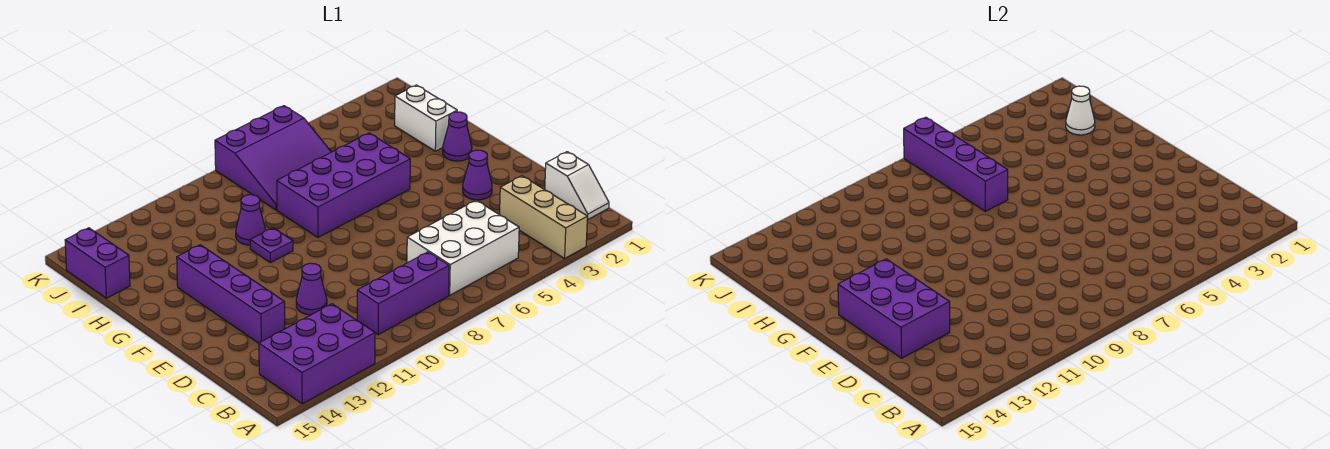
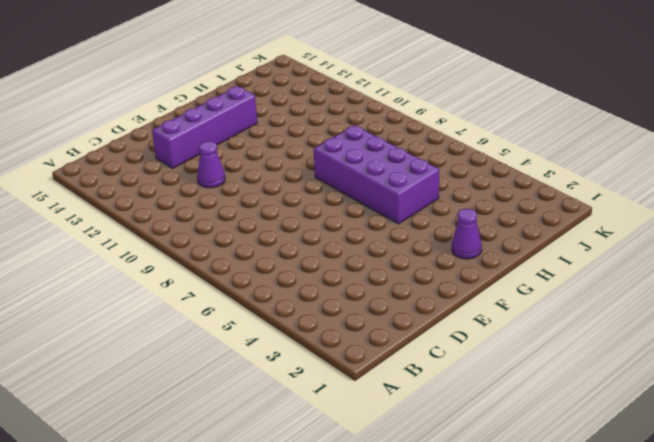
none -> tan brick A3:C3 level 1
none -> purple brick A12:B14 level 1
none -> white slope B1:C1 level 1 top C

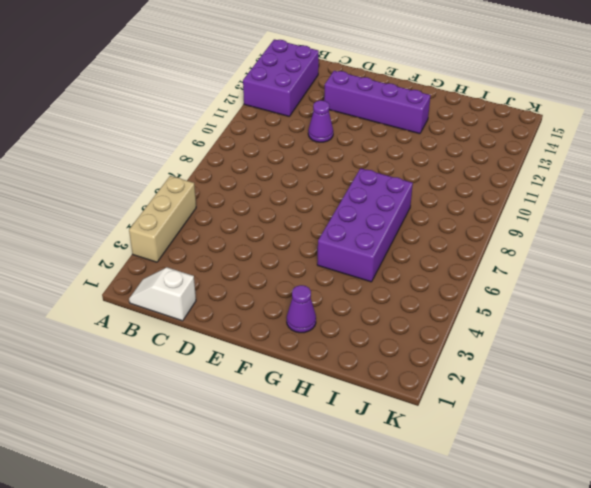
tan brick A3:A5 level 1 -> tan brick A3:C3 level 1
none -> white brick B5:C7 level 1
none -> purple brick B8:B10 level 1
none -> purple cone E3 level 1

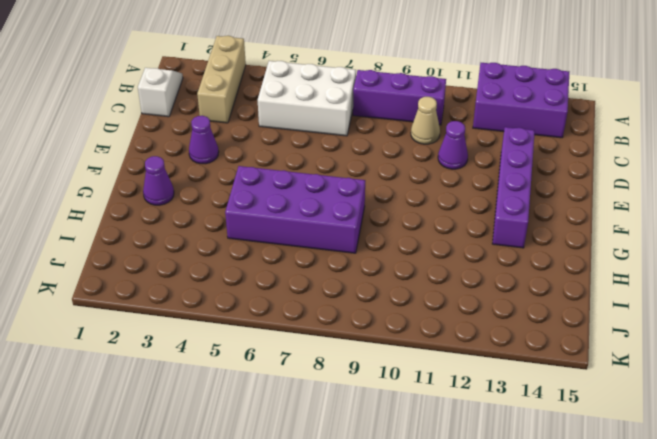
tan cone C10 level 1 -> none
none -> purple plate G10 level 1
none -> white brick H2:I2 level 1
none -> purple cone H10 level 1

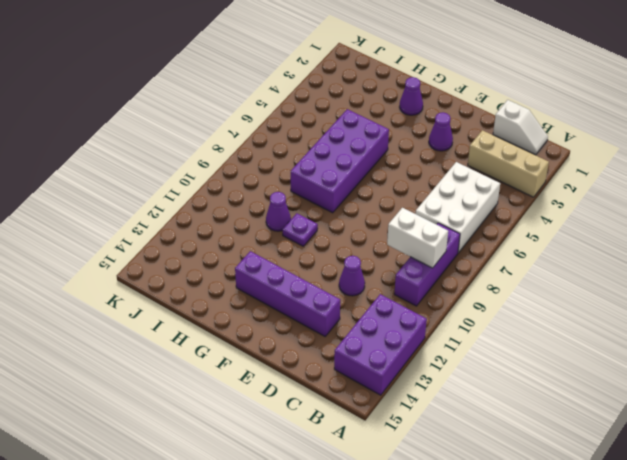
white brick B9:C9 level 2 -> white brick H2:I2 level 1
none -> purple slope I6:K8 level 1 top K
none -> purple brick I15:J15 level 1
none -> purple brick D13:F14 level 2

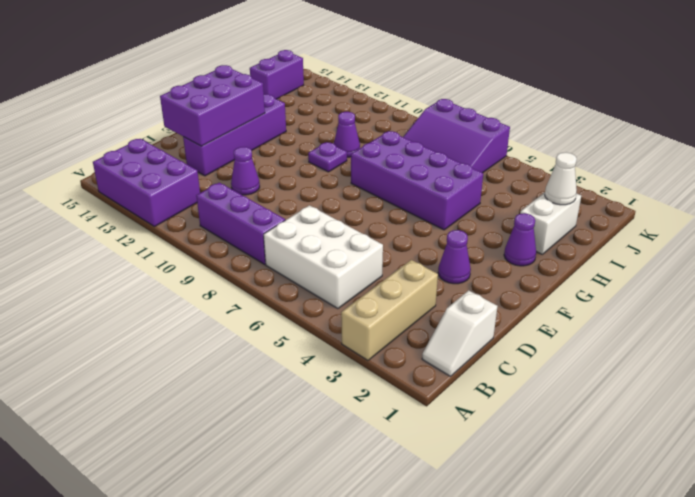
none -> purple brick H7:K7 level 2

